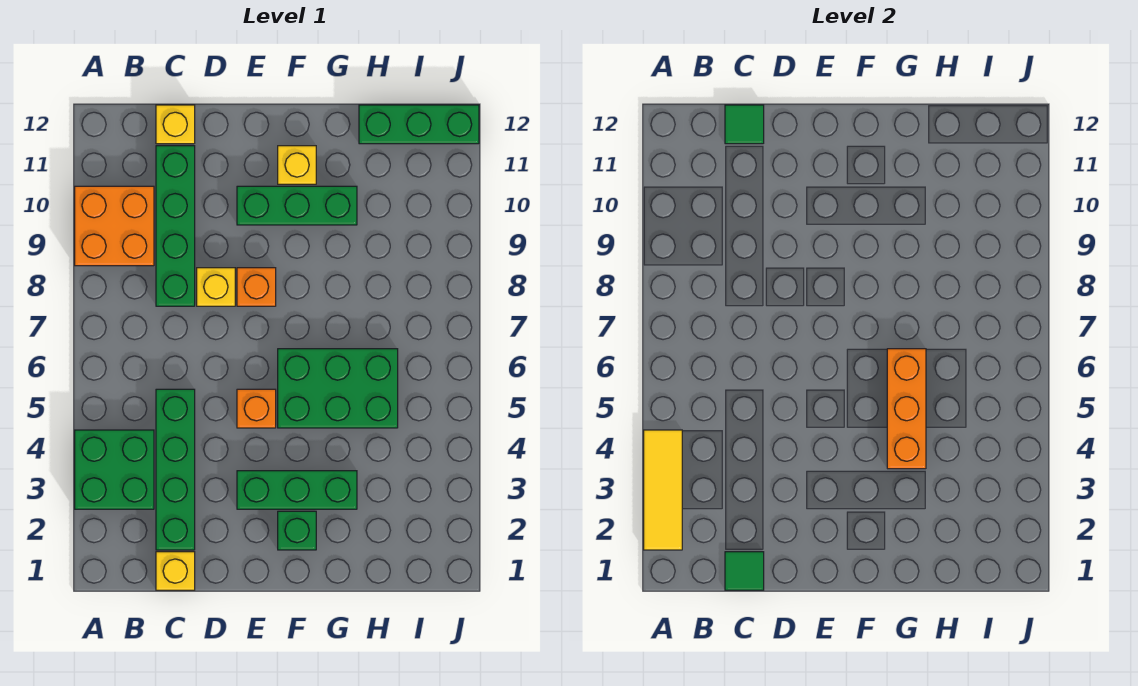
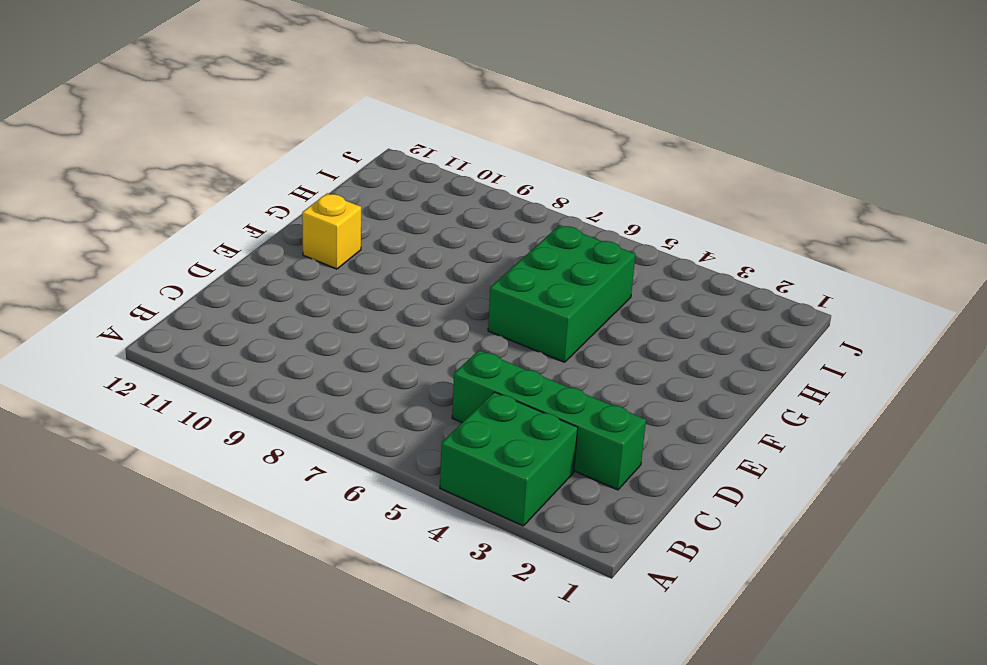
none -> orange brick A9:B10 level 1
none -> yellow brick C1 level 1
none -> green brick C8:C11 level 1

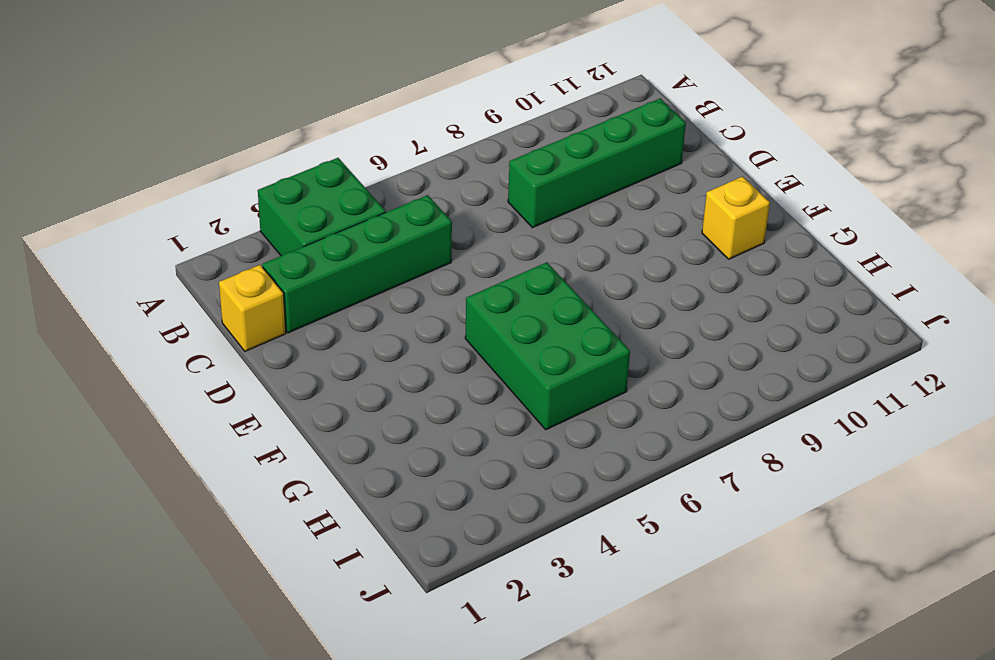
none -> orange brick A9:B10 level 1
none -> yellow brick C12 level 1
none -> yellow brick D8 level 1

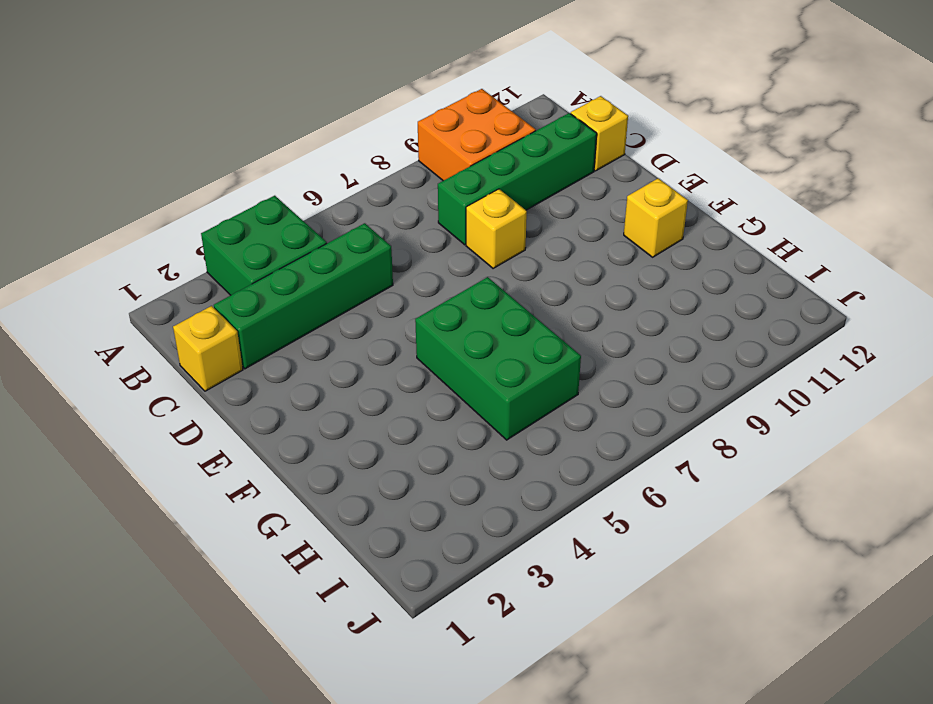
none -> green brick E3:G3 level 1
none -> orange brick E5 level 1
none -> orange brick E8 level 1

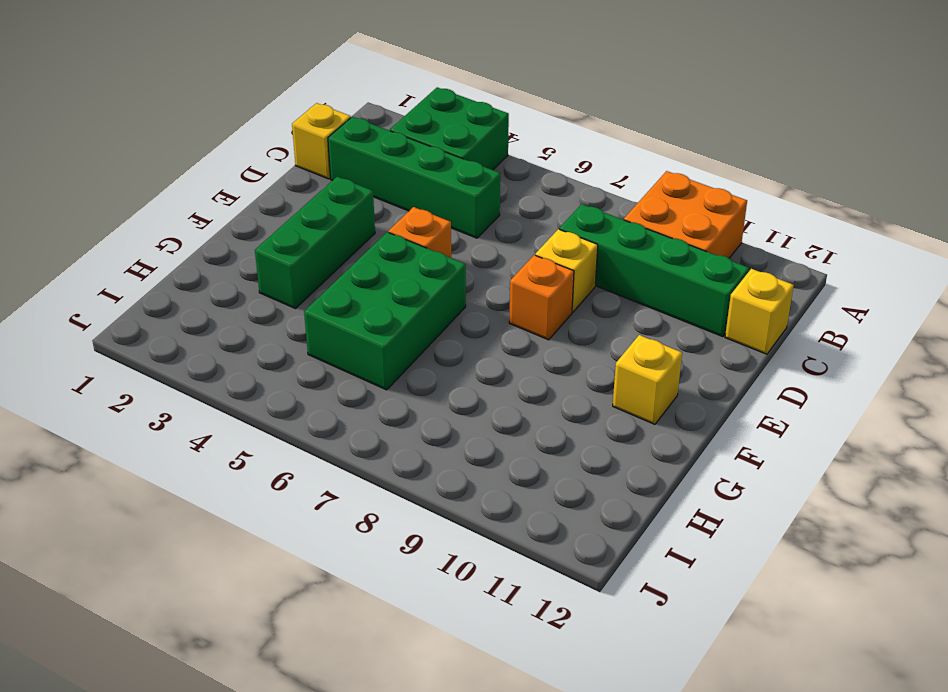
none -> green brick E10:G10 level 1
none -> green brick F2 level 1
none -> green brick H12:J12 level 1

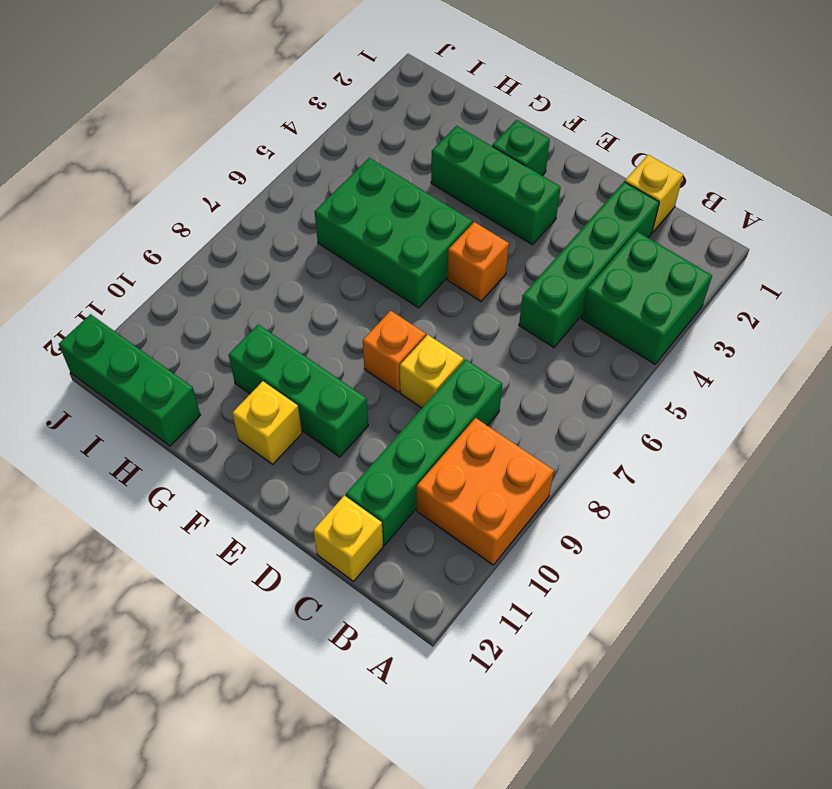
none -> yellow tile A2:A4 level 2
none -> green tile C1 level 2
none -> green tile C12 level 2

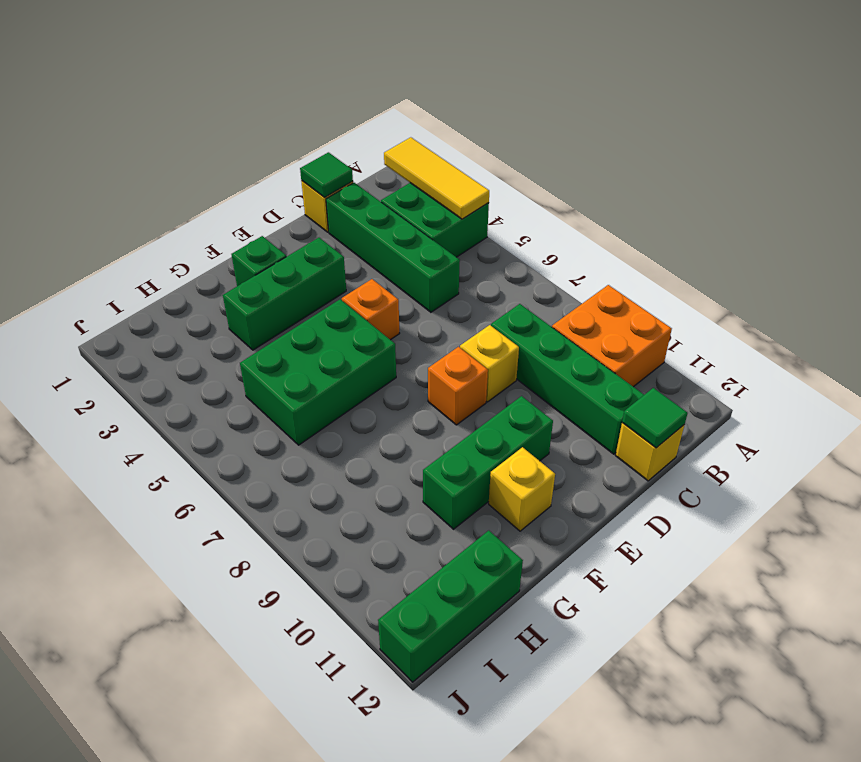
none -> orange brick G4:G6 level 2

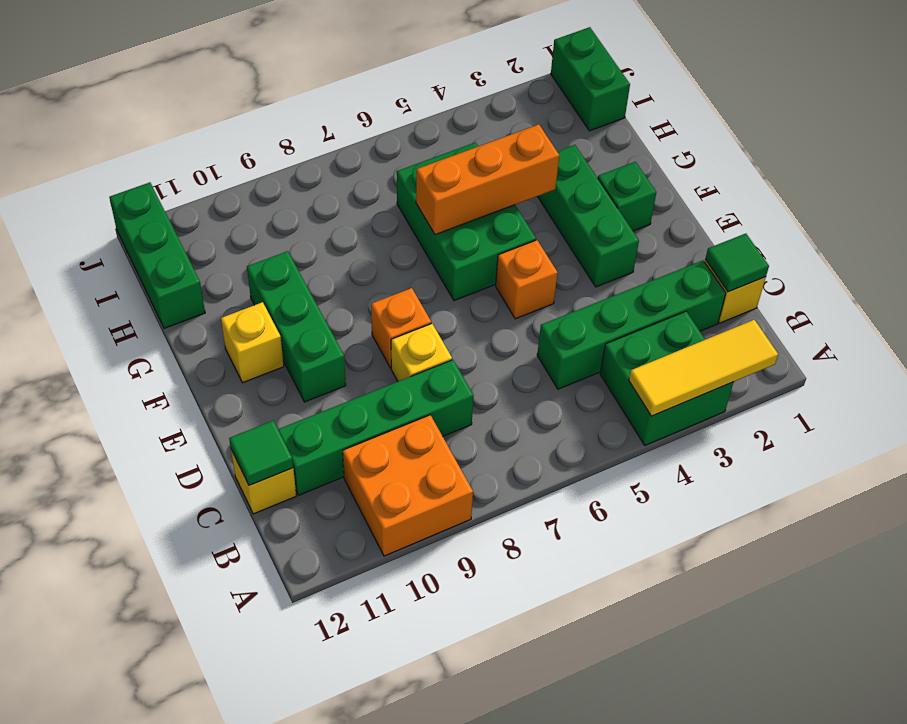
green brick I1:J1 level 1 -> none

